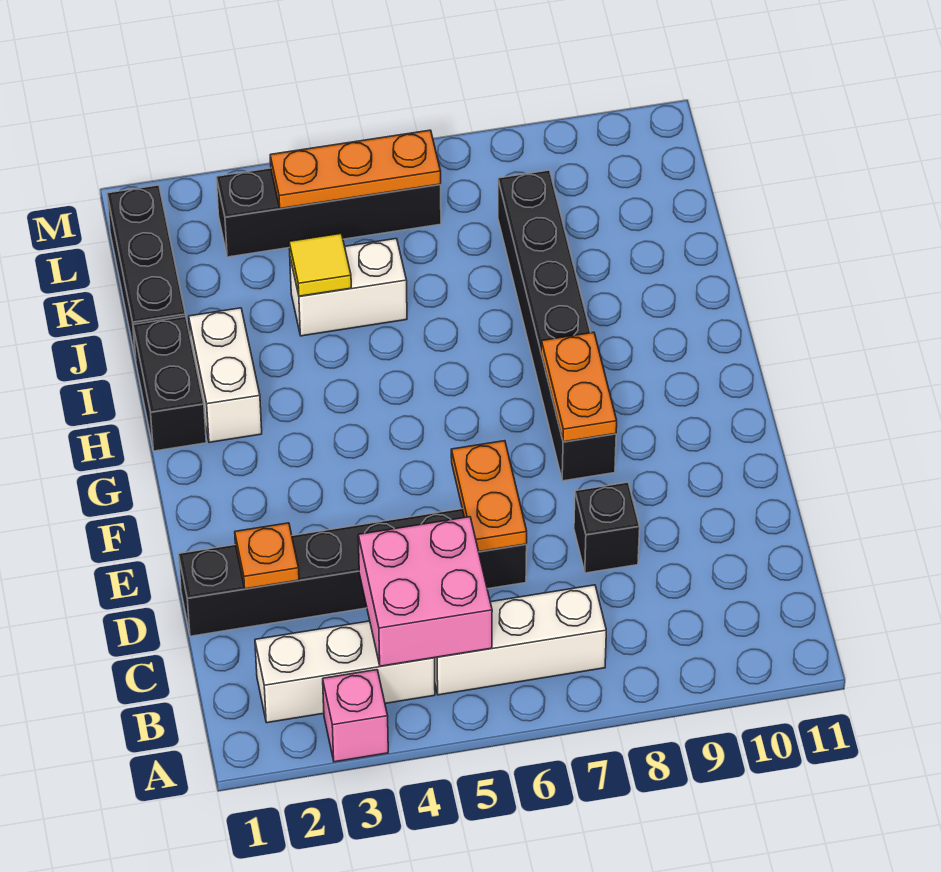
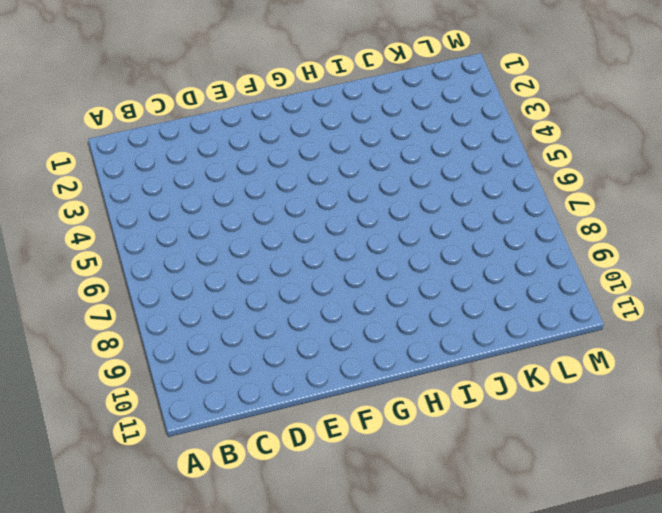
none -> pink brick A3 level 1
none -> white brick B2:B4 level 1
none -> white brick B5:B7 level 1

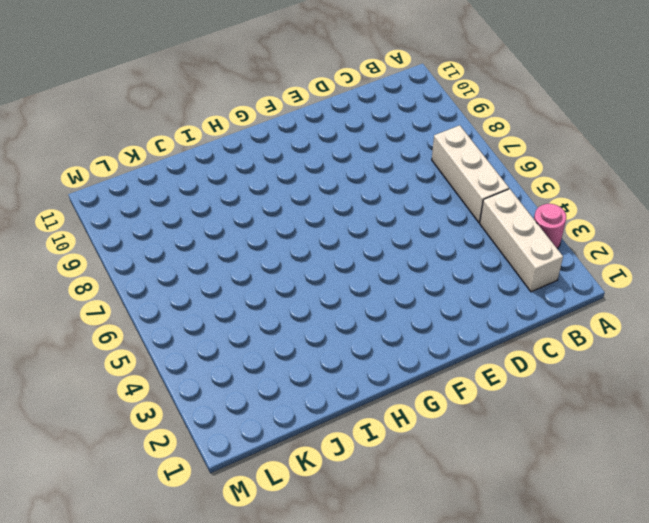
pink round brick A3 level 1 -> pink brick A3 level 1
none -> black brick D1:D6 level 1
none -> black brick D8 level 1
none -> black brick F8:K8 level 1

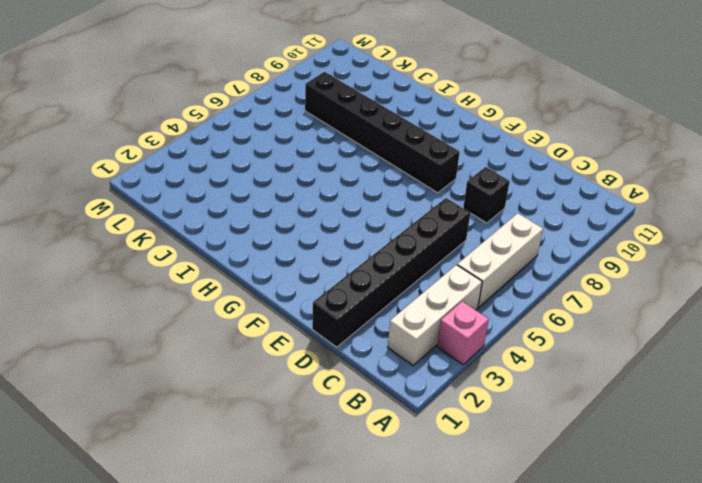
none -> black brick H1:I1 level 1
none -> white brick H2:I2 level 1
none -> black brick J1:L1 level 1

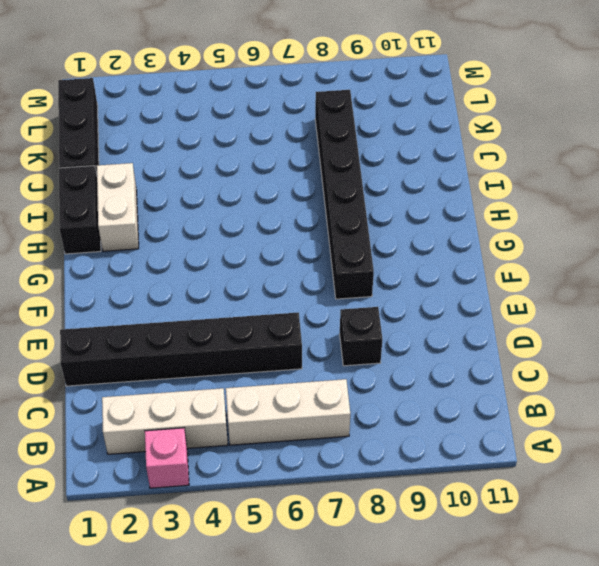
none -> white brick J4:J5 level 1
none -> black brick L3:L6 level 1
none -> pink brick B4:C5 level 2

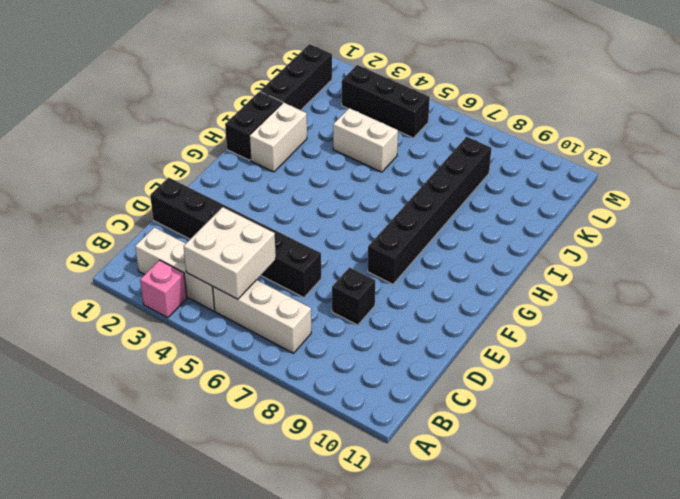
white brick B4:C5 level 2 -> pink brick B4:C5 level 2
black brick L3:L5 level 1 -> black brick L3:L6 level 1
none -> orange plate D2 level 2
none -> orange plate D6:E6 level 2
none -> orange plate F8:G8 level 2

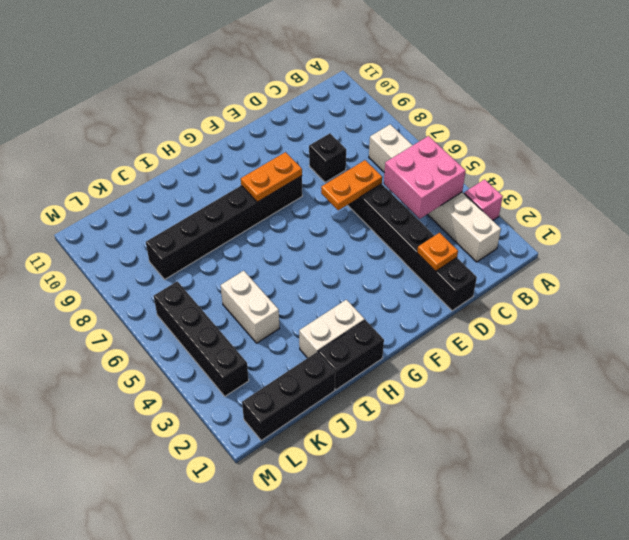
none -> yellow tile J4 level 2
none -> orange plate L4:L6 level 2

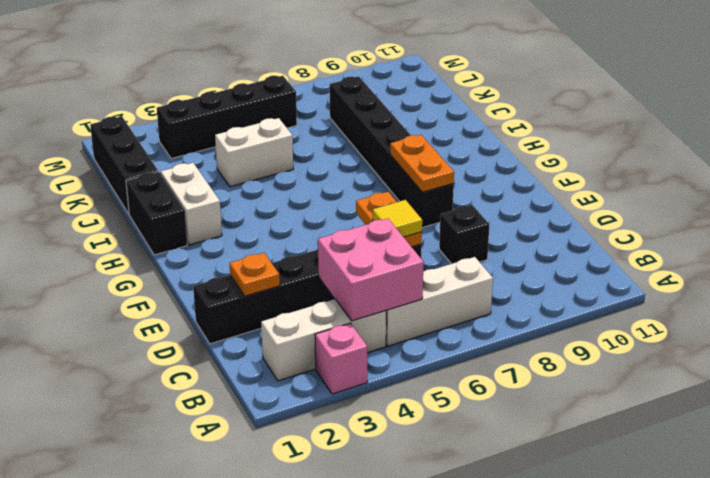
yellow tile D6 level 3 -> yellow tile J4 level 2
none -> orange plate L4:L6 level 2

